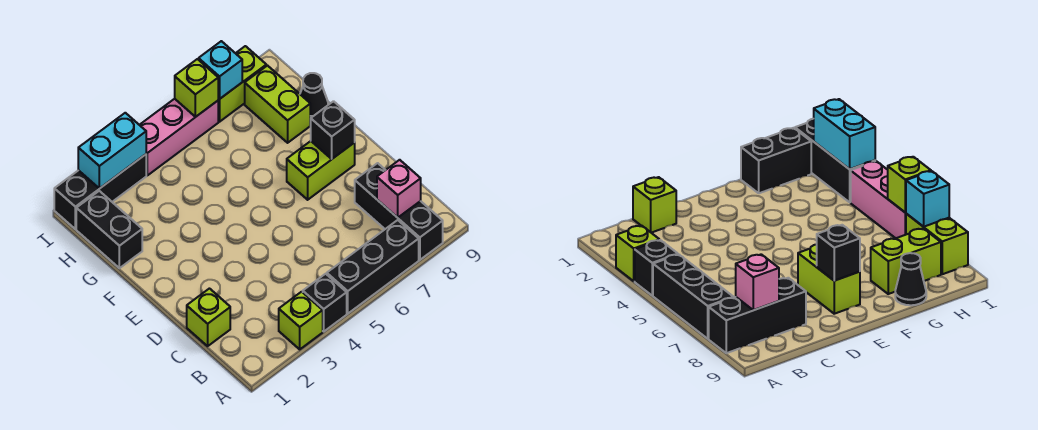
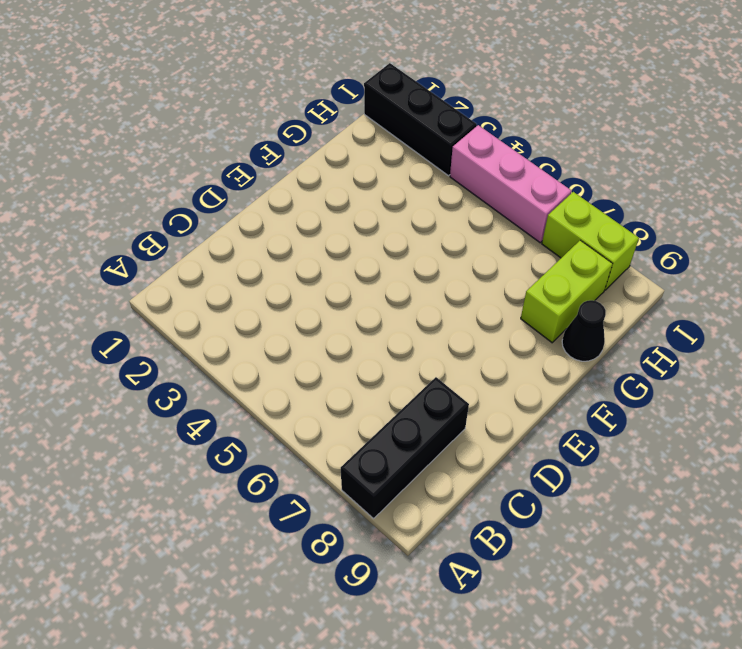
none -> lime brick A3 level 1
none -> black brick A4 level 1
none -> black brick A5:A7 level 1

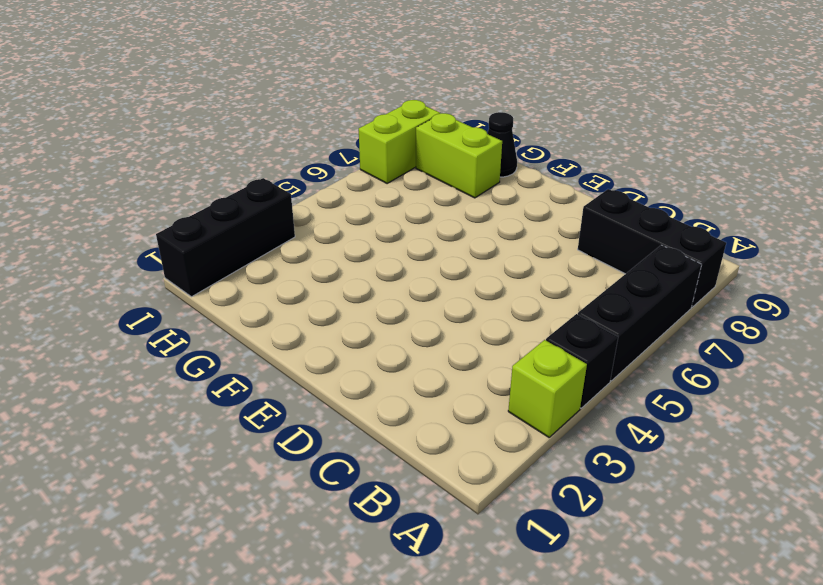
none -> lime brick C1 level 1
none -> lime brick E7:E8 level 1
none -> black brick G1:H1 level 1

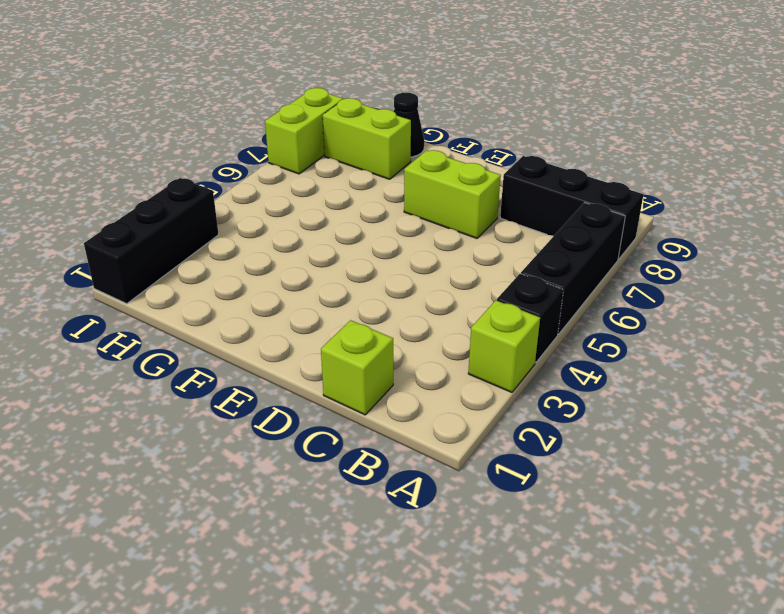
lime brick D7:E7 level 1 -> lime brick E7:E8 level 1
none -> black brick G1:H1 level 1
none -> pink brick I4:I6 level 1
none -> pink brick B8 level 2

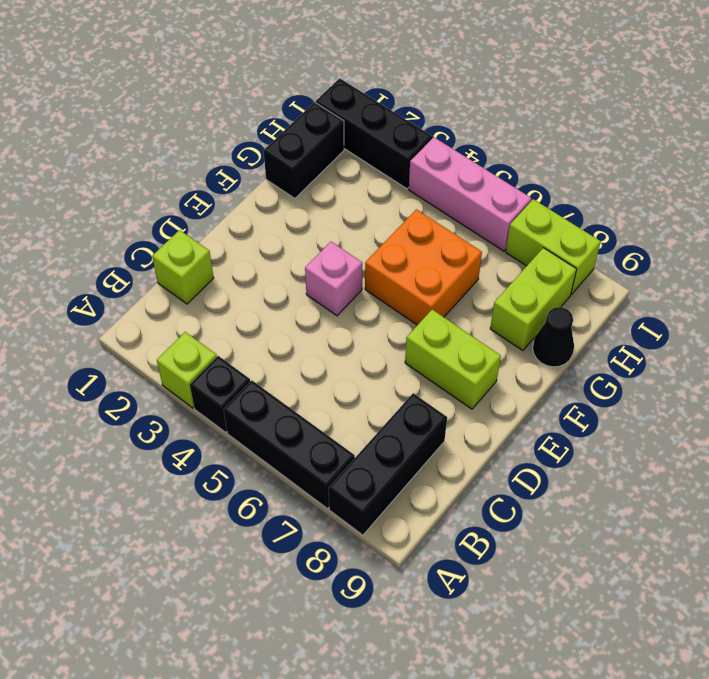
pink brick E4 level 1 -> pink brick B8 level 2
orange brick F5:G6 level 1 -> none
none -> black brick E8 level 2
none -> cyan brick I2:I3 level 2
none -> lime brick I6 level 2

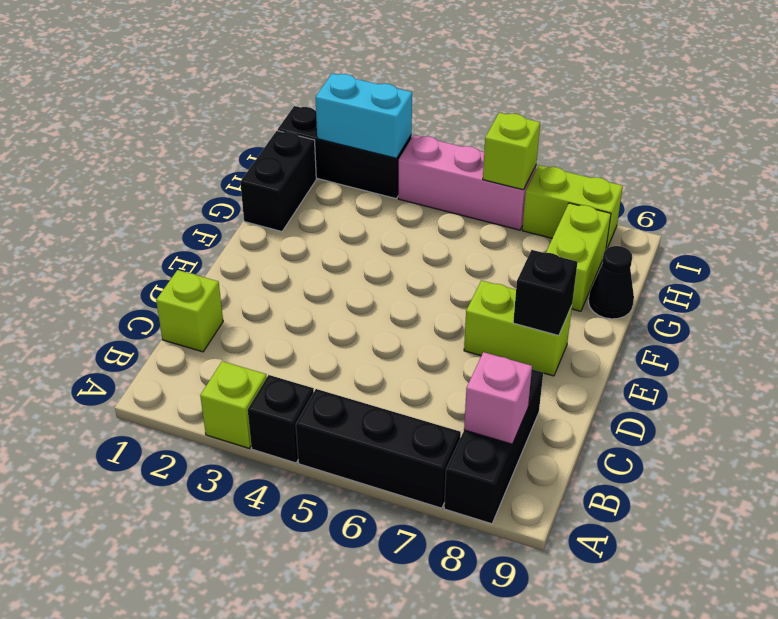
none -> cyan brick I7 level 2

